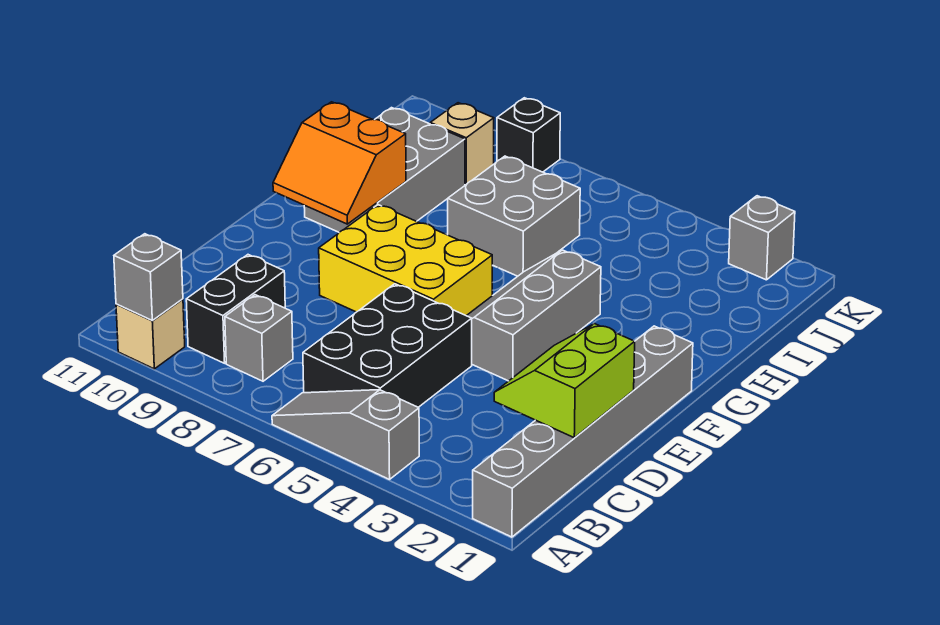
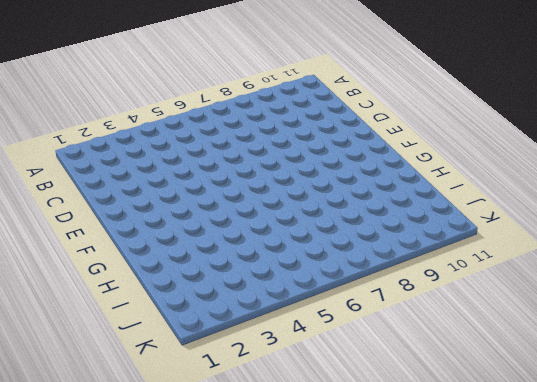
none -> grey brick A1:F1 level 1
none -> grey slope A4:A6 level 1 top 4
none -> tan brick A10 level 1

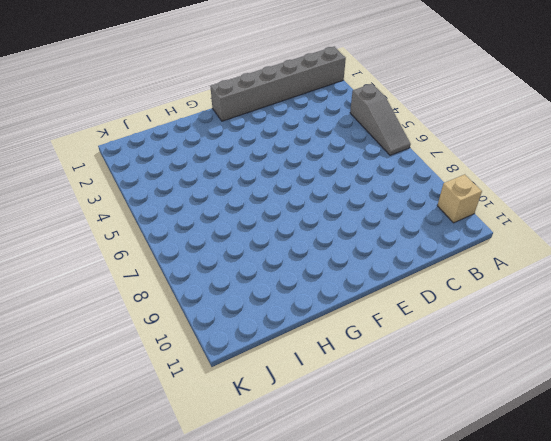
none -> black brick B5:D6 level 1
none -> grey brick B8 level 1
none -> black brick B9:C9 level 1

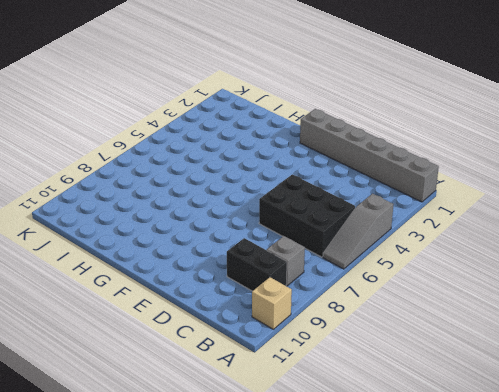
none -> grey slope E4:G5 level 1 top 4
none -> yellow brick E6:F8 level 1
none -> grey brick G9:I10 level 1

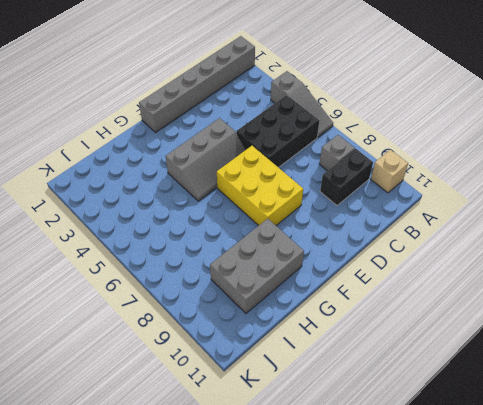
none -> grey brick H6:I7 level 1
none -> tan brick J9 level 1
none -> grey brick K2 level 1

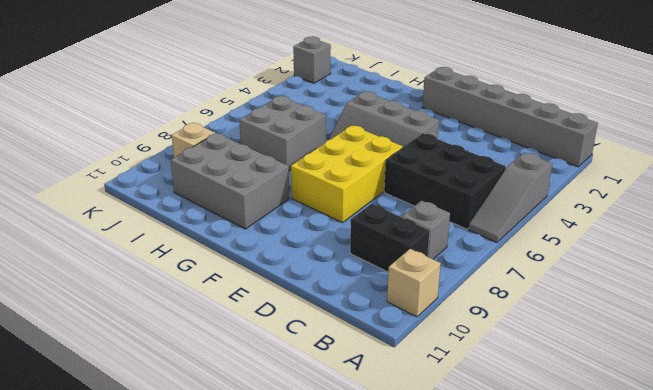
none -> black brick K8 level 1
none -> grey brick A10 level 2
none -> lime slope C1:D2 level 2 top 1

